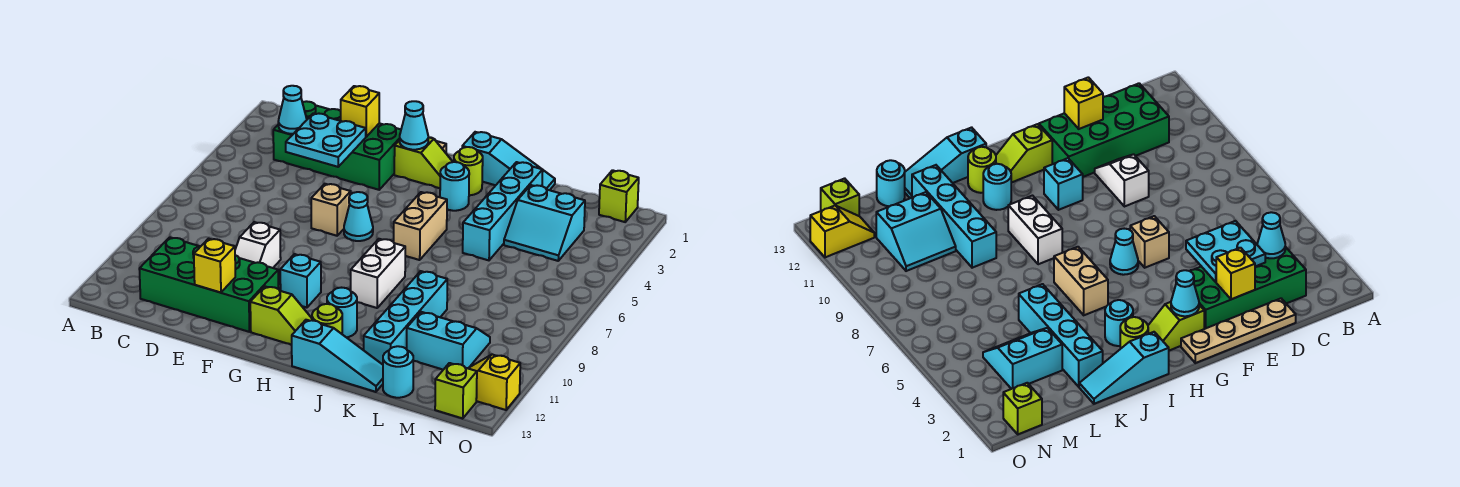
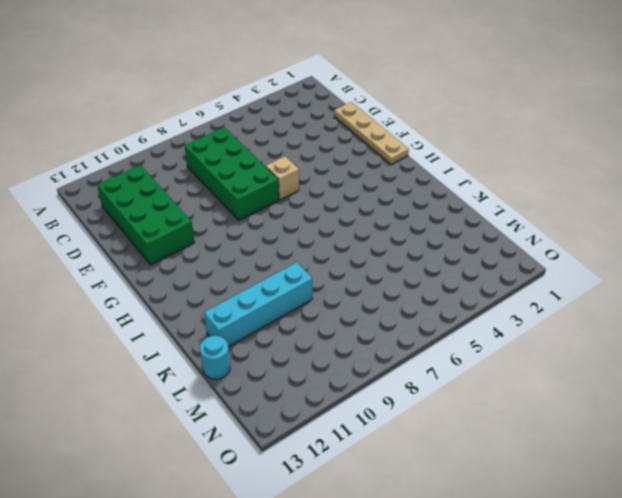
green brick C7:F8 level 1 -> green brick C2:F3 level 1
none -> white slope E9:E10 level 1 top 9
none -> lime slope G2:H2 level 1 top G
none -> cyan cone G6 level 1
none -> cyan brick G10 level 1

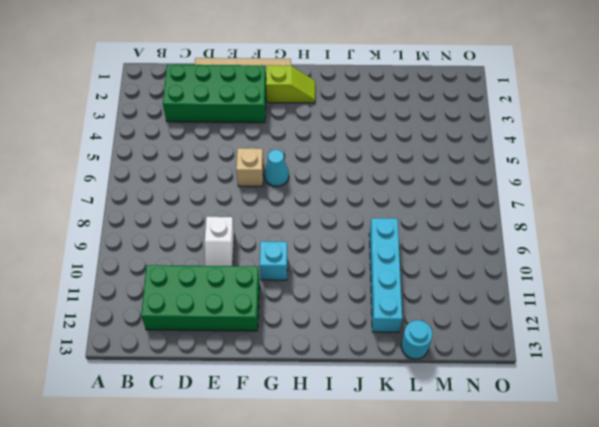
none -> lime slope G12:H12 level 1 top G
none -> cyan slope I1:K1 level 1 top I
none -> lime round brick I2 level 1
none -> cyan round brick I3 level 1

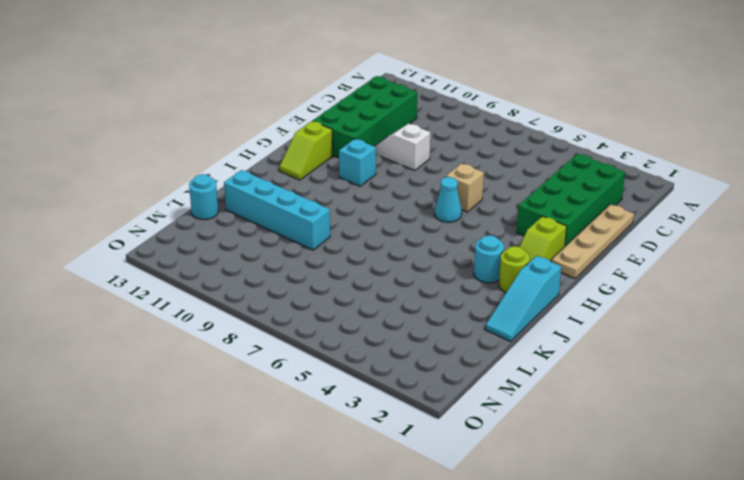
none -> tan brick I5:I6 level 1
none -> white brick I8:I9 level 1
none -> cyan round brick I11 level 1
none -> lime round brick I12 level 1

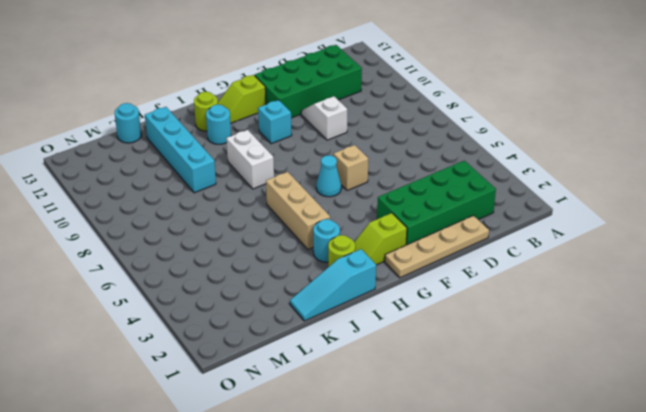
tan brick I4:I6 level 1 -> tan brick I5:I6 level 1
none -> cyan slope I13:K13 level 1 top I
none -> cyan brick K2:K5 level 1
none -> cyan slope L3:M4 level 1 top 3
none -> cyan slope L10:M11 level 1 top 11

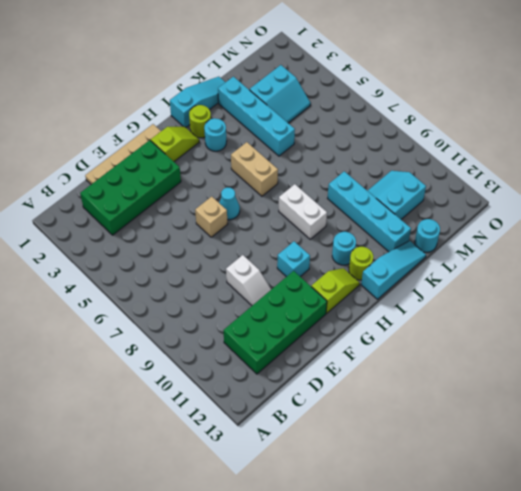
none -> lime brick N1 level 1
none -> yellow slope N12:O12 level 1 top O
none -> lime brick N13 level 1
none -> cyan cone C3 level 2

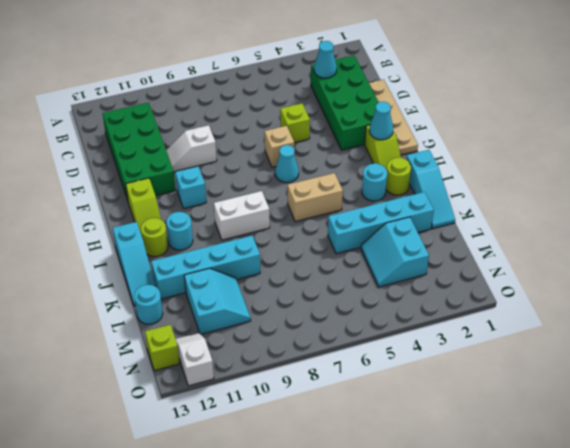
lime brick E5 level 1 -> lime brick N1 level 1
white slope N12:O12 level 1 top O -> yellow slope N12:O12 level 1 top O
none -> cyan plate D3:E4 level 2
none -> yellow brick E2 level 2
none -> yellow brick E12 level 2

